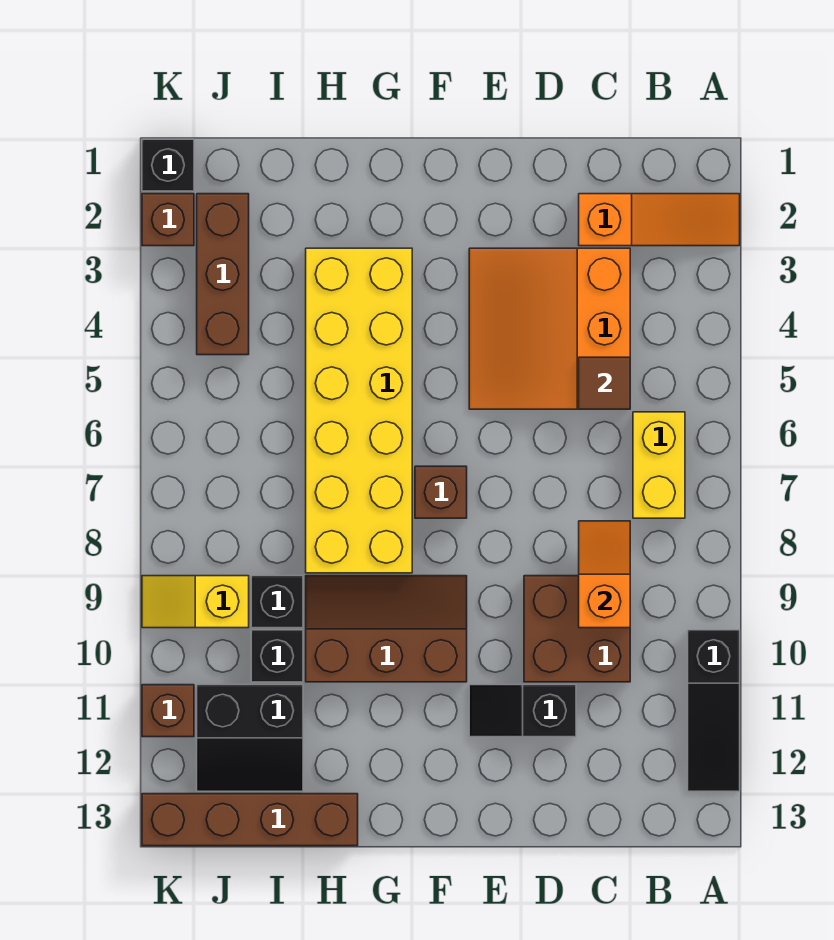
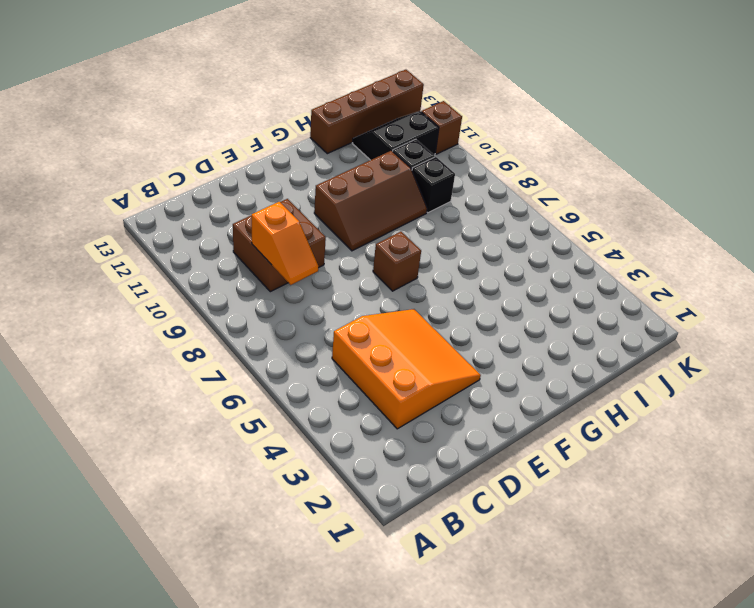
none -> orange slope A2:C2 level 1 top C
none -> black slope A10:A12 level 1 top 10
none -> yellow brick B6:B7 level 1

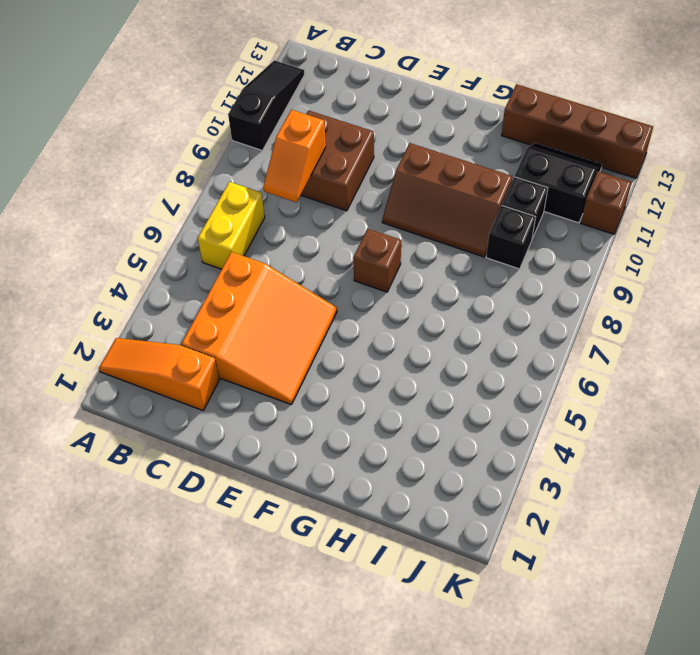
none -> black slope D11:E11 level 1 top D
none -> yellow brick G3:H8 level 1
none -> brown brick J2:J4 level 1

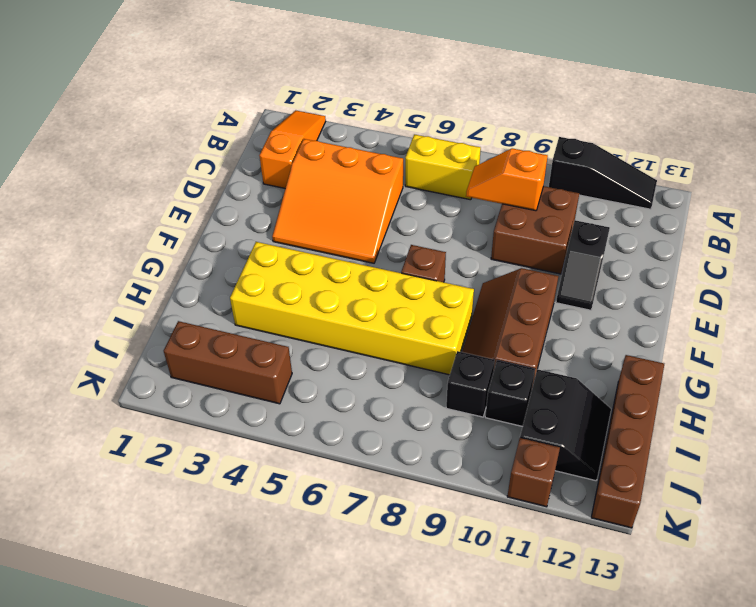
none -> yellow slope J9:K9 level 1 top J
none -> black brick K1 level 1
none -> brown brick K2 level 1

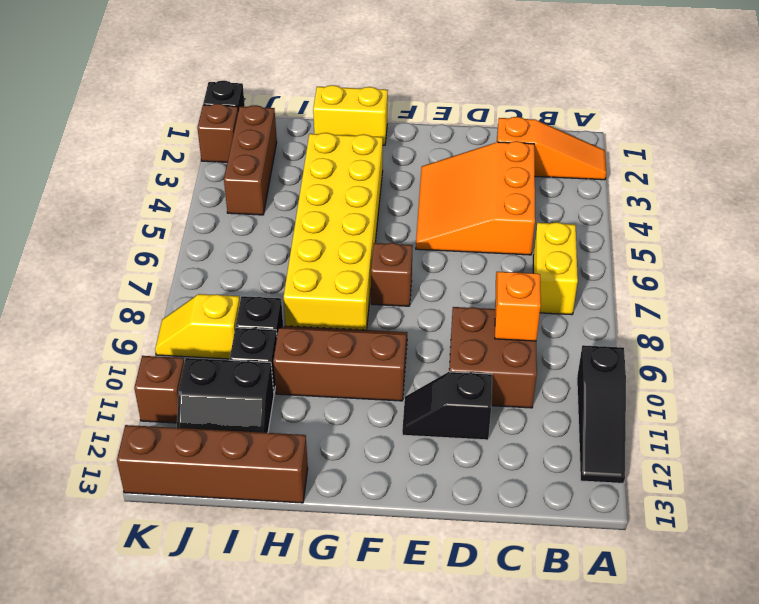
yellow brick G1:H1 level 1 -> none
none -> brown tile C5 level 2

